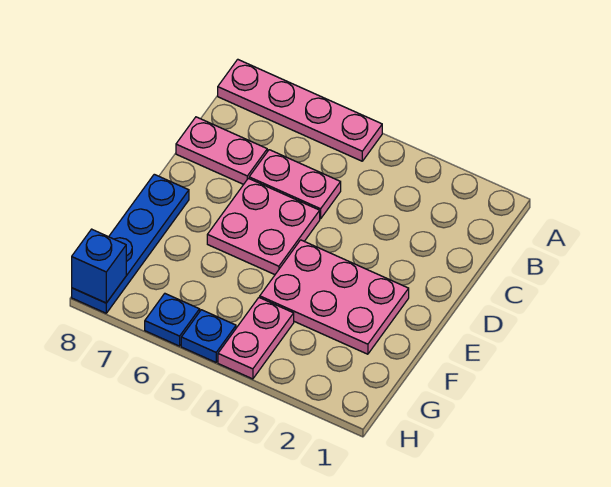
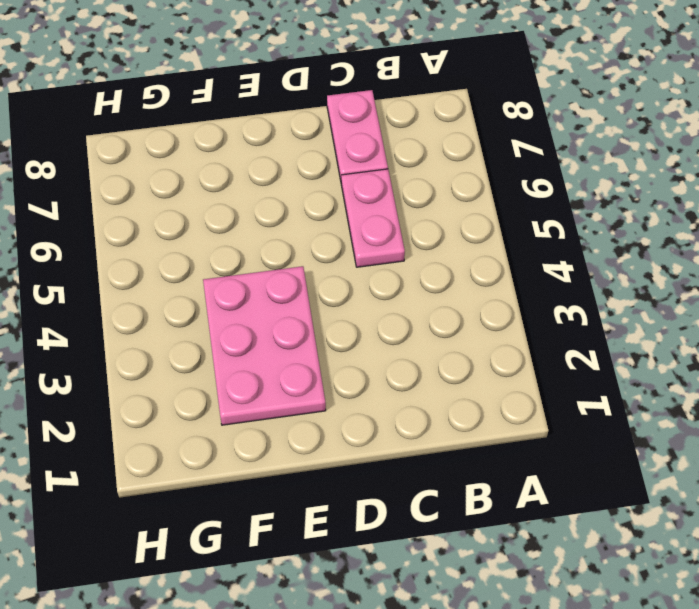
none -> pink plate A5:A8 level 1
none -> pink plate D5:E6 level 1

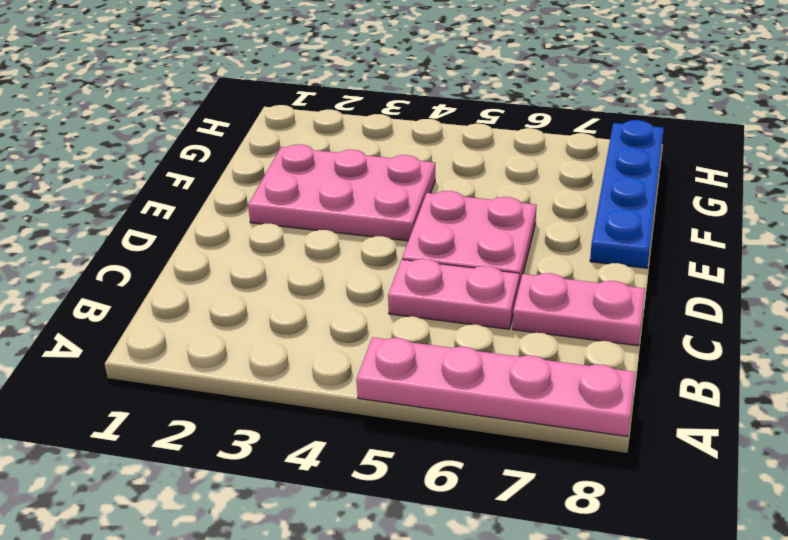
none -> pink plate G4:H4 level 1
none -> blue plate H5 level 1

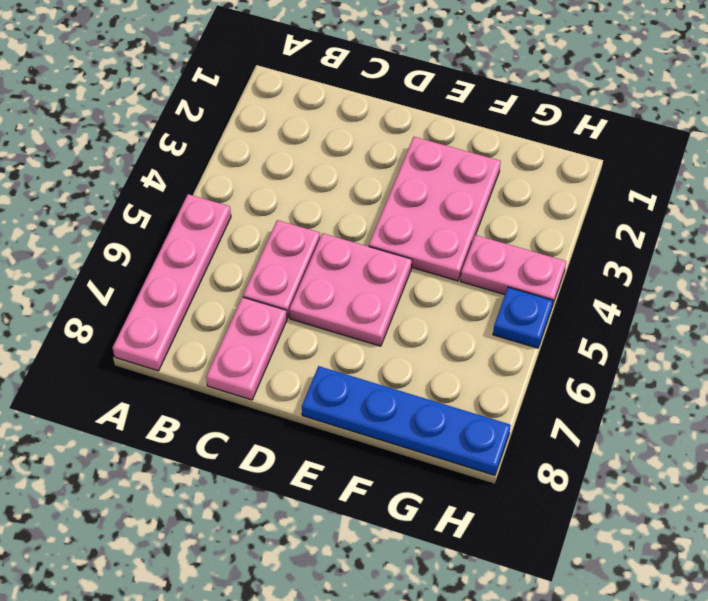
none -> blue plate H6 level 1
none -> blue brick H8 level 2

